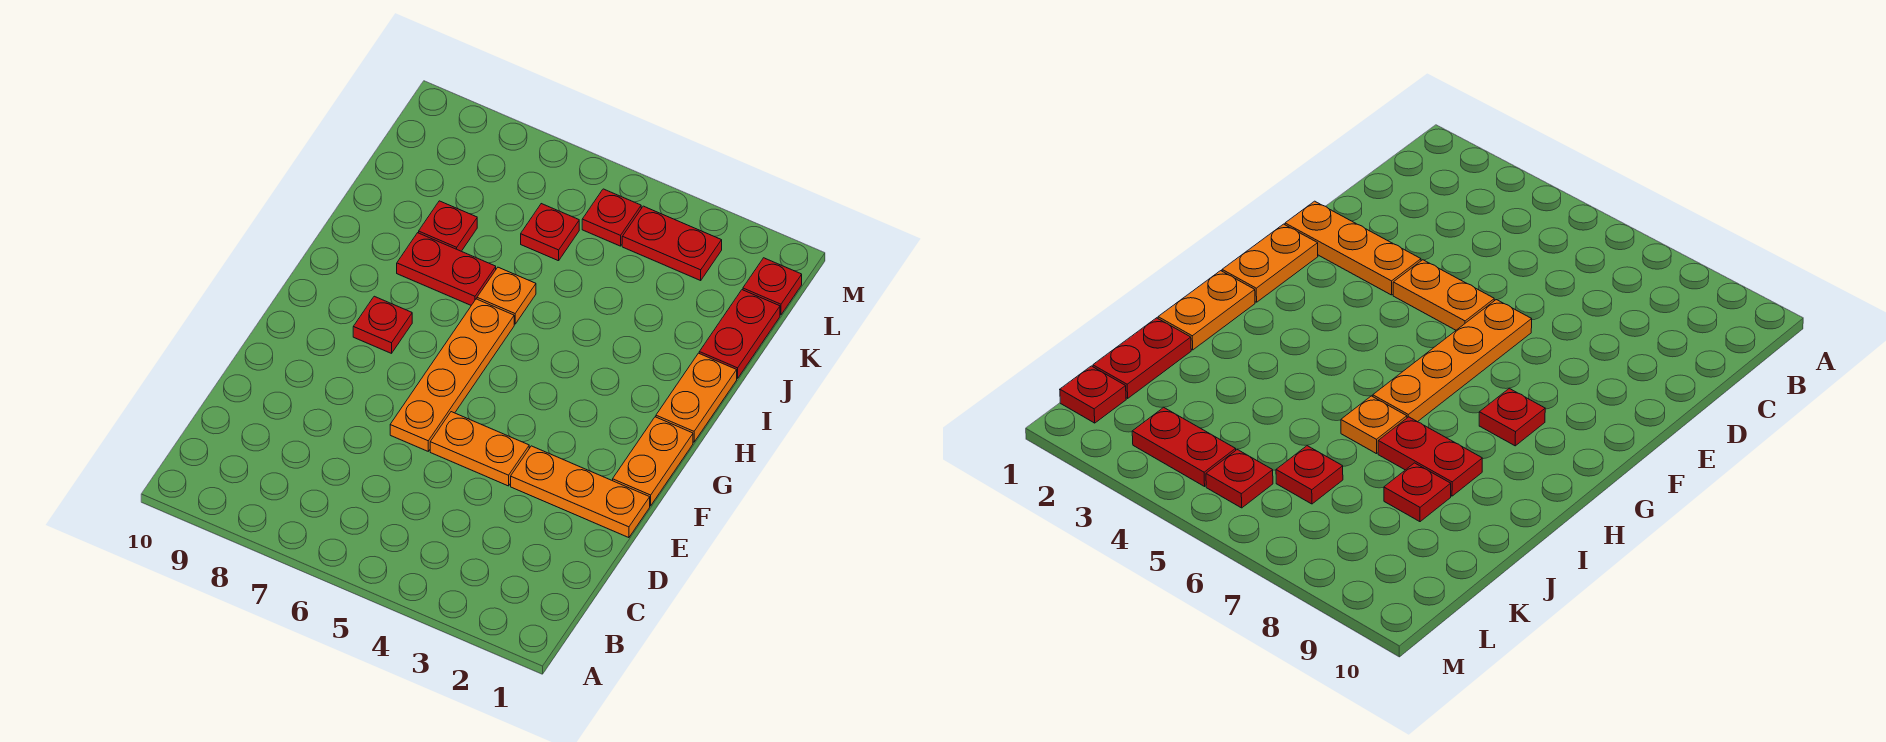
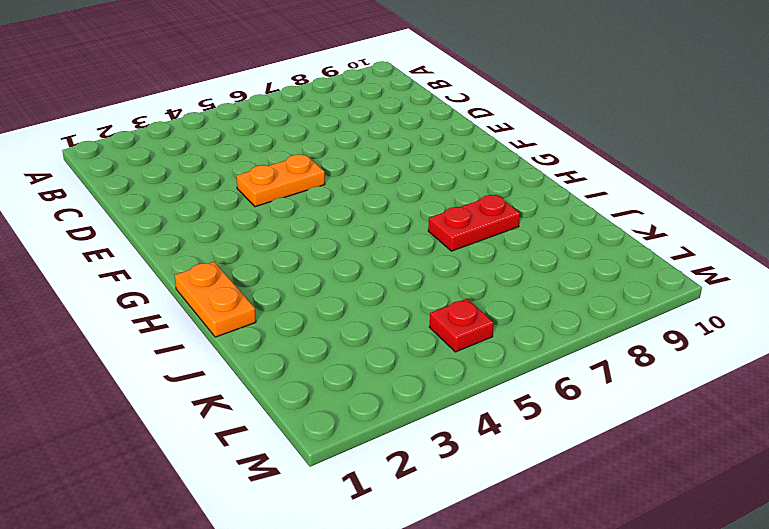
none -> orange plate E1:E3 level 1
none -> orange plate E6:H6 level 1
none -> orange plate F1:G1 level 1

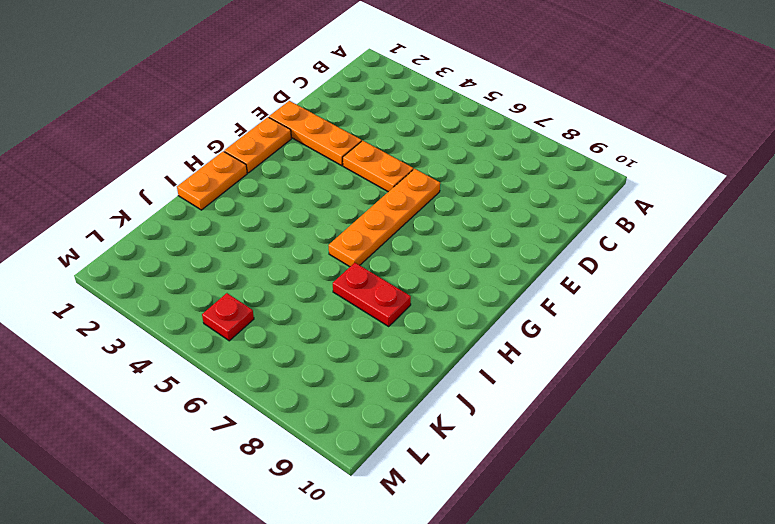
none -> red plate G8 level 1
none -> orange plate I6 level 1
none -> red plate J1:K1 level 1

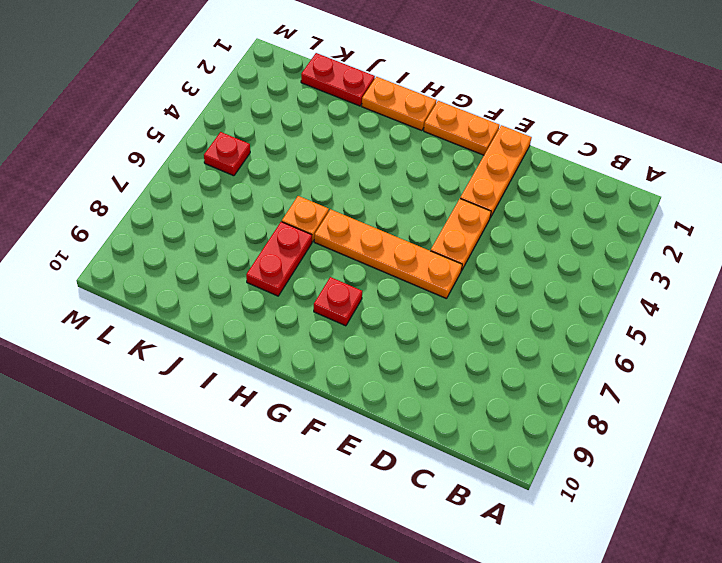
none -> red plate J8 level 1
none -> red plate K6 level 1
none -> red plate L1 level 1

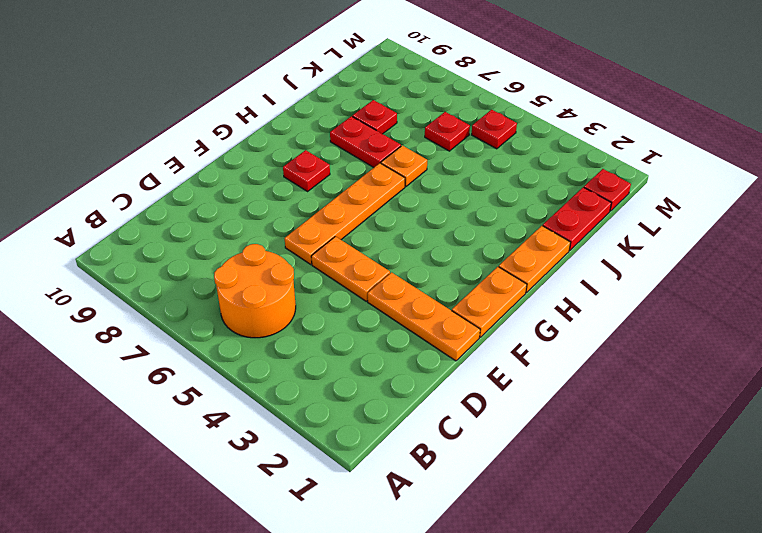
orange round brick B5:C6 level 1 -> none
none -> red plate L3:L4 level 1

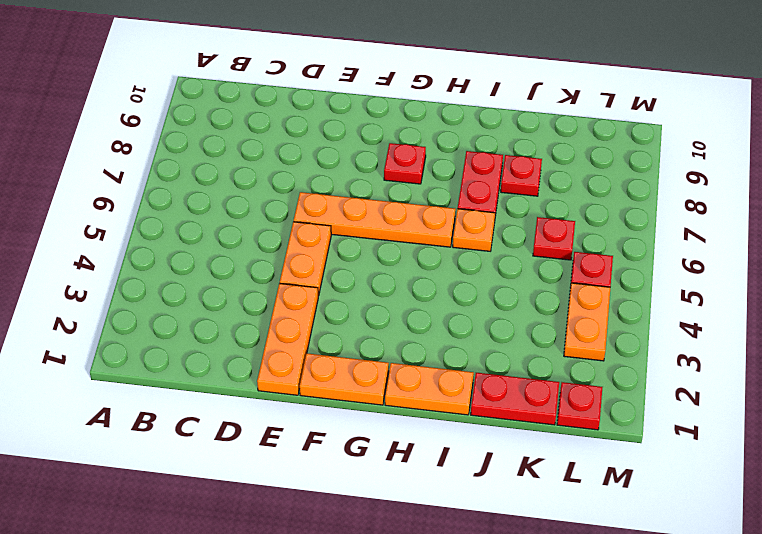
orange plate L3:L4 level 1 -> red plate L3:L4 level 1

